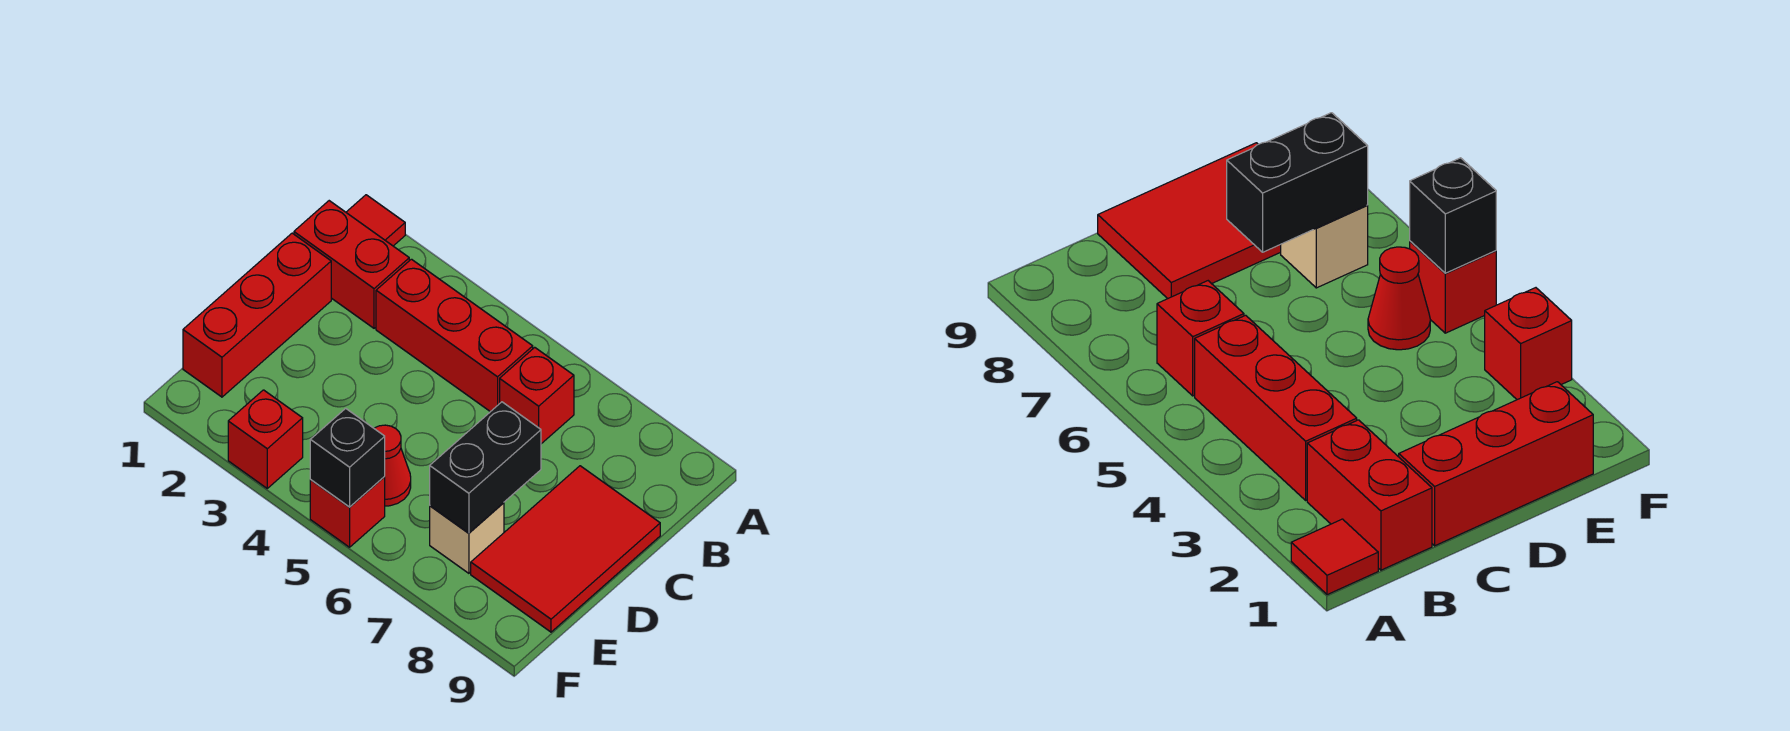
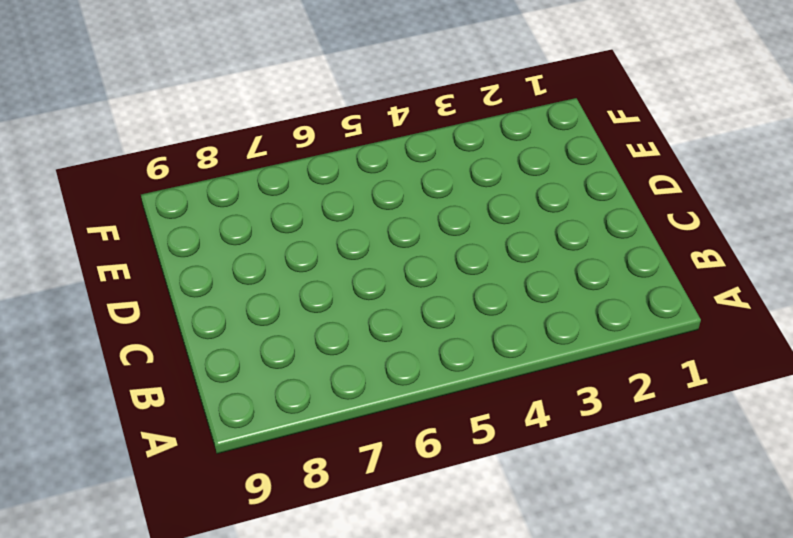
none -> red tile A1 level 1
none -> red brick B1:B2 level 1
none -> red brick B3:B5 level 1

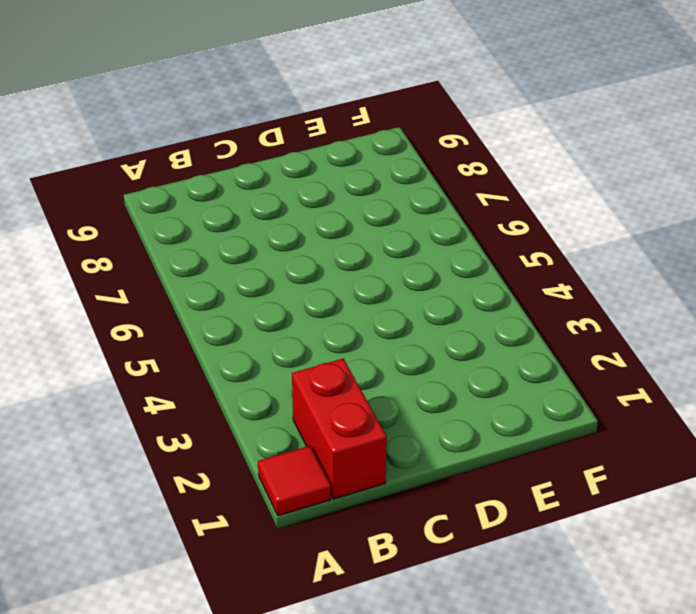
none -> red brick B3:B5 level 1
none -> red brick B6 level 1
none -> red brick C1:E1 level 1

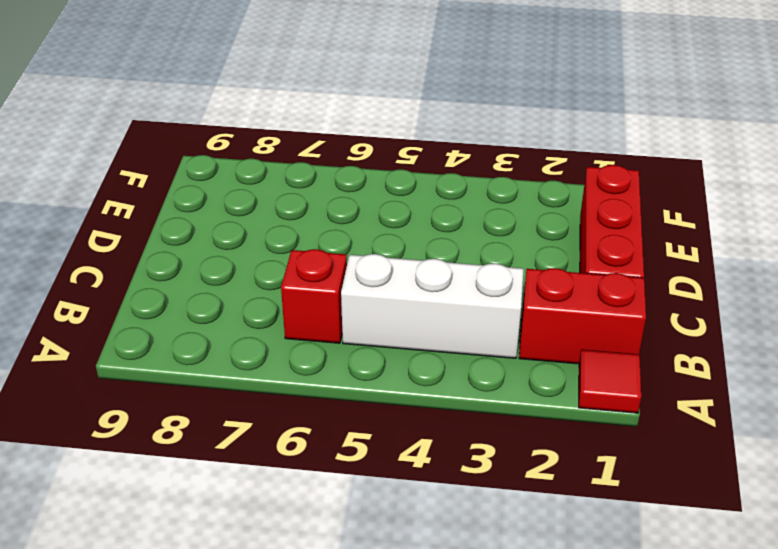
white brick B3:B5 level 1 -> red brick B3:B5 level 1
none -> red tile C8:E9 level 1
none -> red cone E5 level 1
none -> tan brick E7 level 1

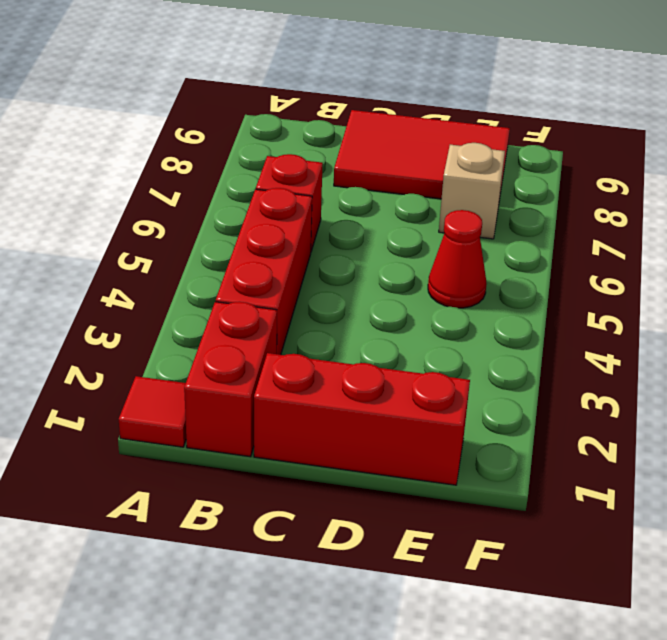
none -> red brick F3 level 1
none -> red brick F5 level 1
none -> black brick D7:E7 level 2

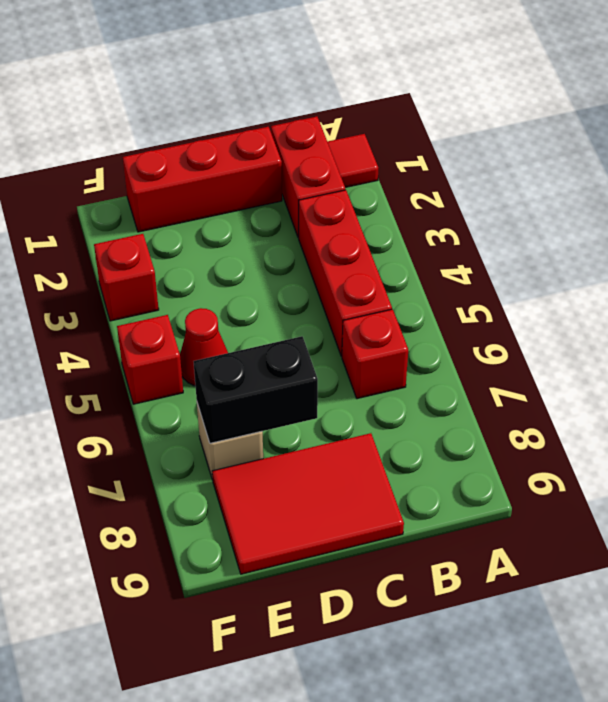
none -> black brick F5 level 2

